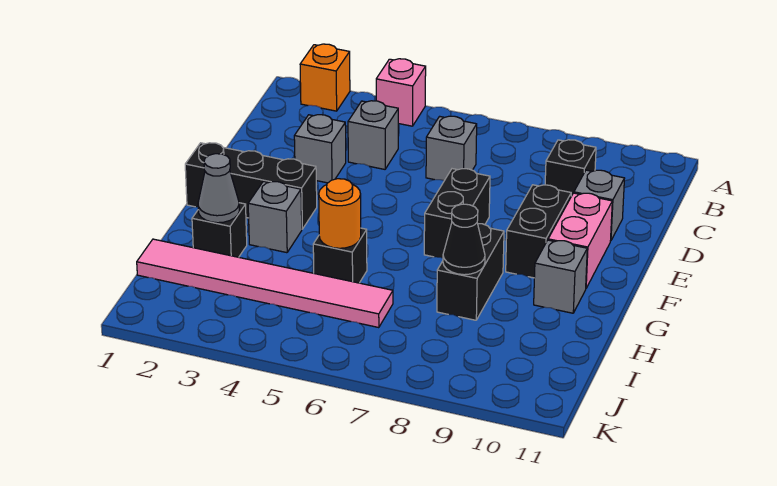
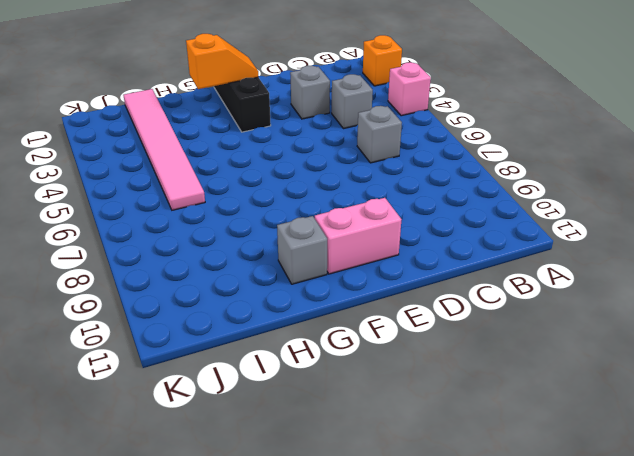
orange slope F2:G2 level 2 top G -> none
none -> black brick C9 level 1
none -> grey brick D10 level 1
none -> black brick E7:F7 level 1

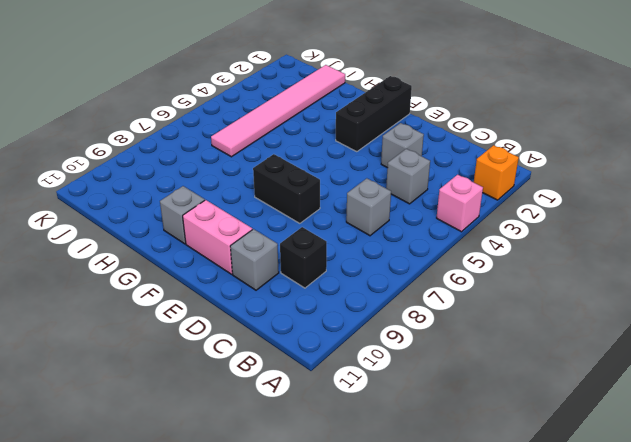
none -> black brick E9:F9 level 1
none -> grey brick G3 level 1
none -> black brick G8:H8 level 1

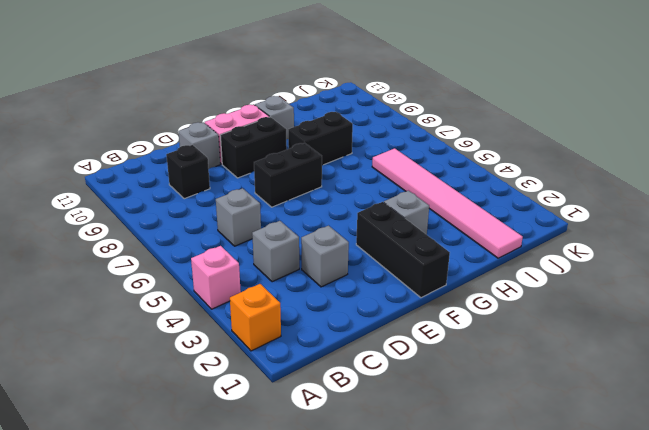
none -> black brick H2 level 1
none -> black brick H5 level 1
none -> grey cone H2 level 2

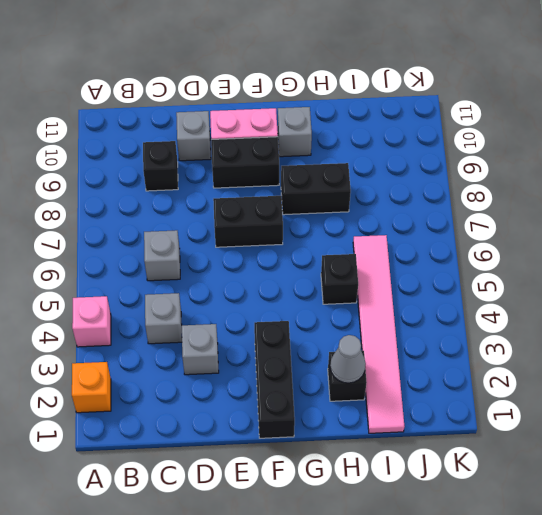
none -> grey brick G3 level 1
none -> orange round brick H5 level 2
none -> black cone H8 level 2

